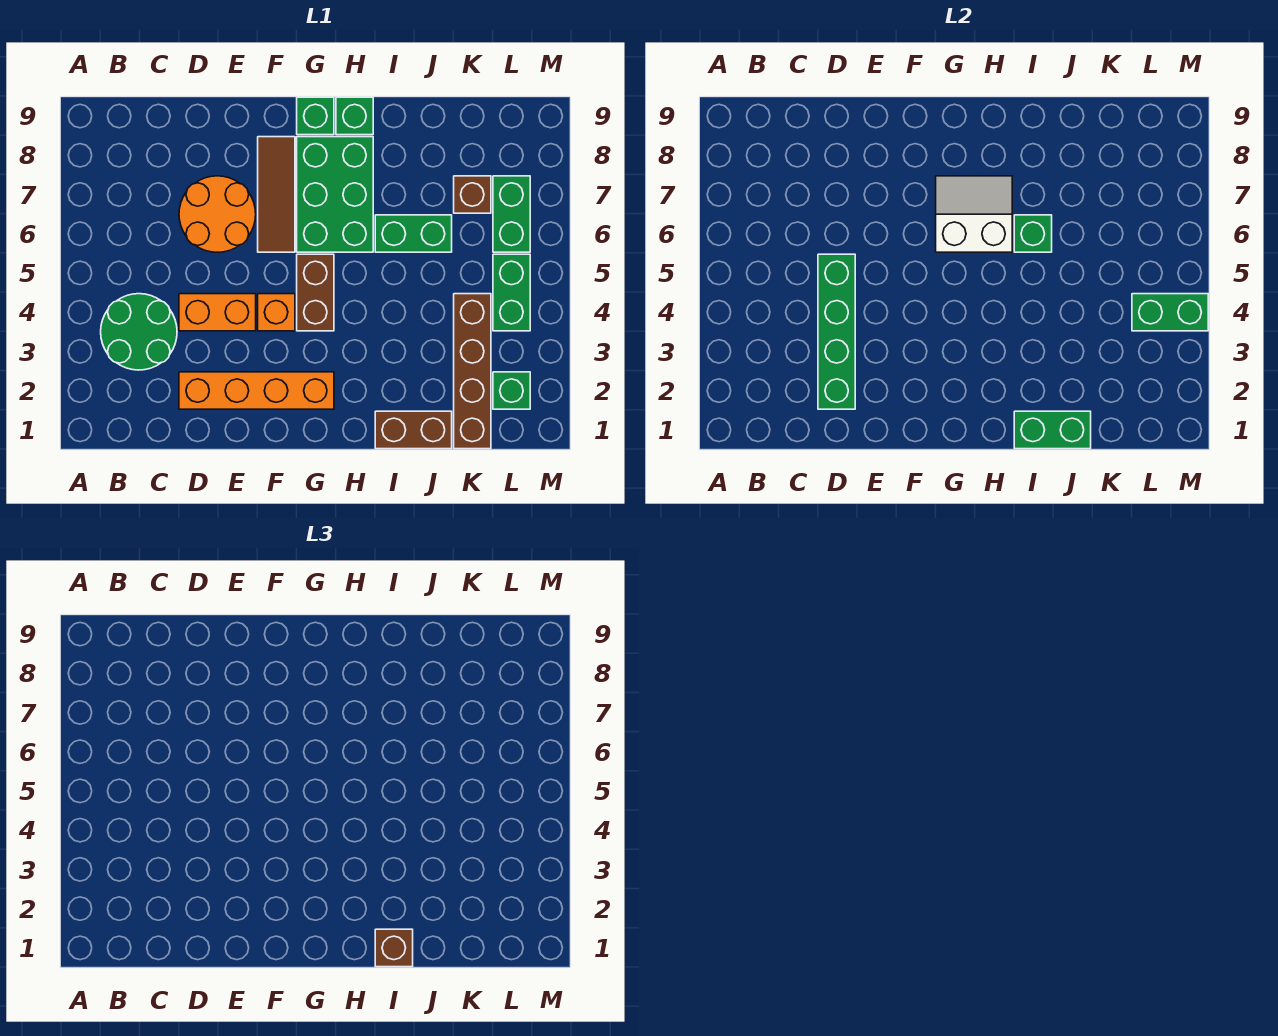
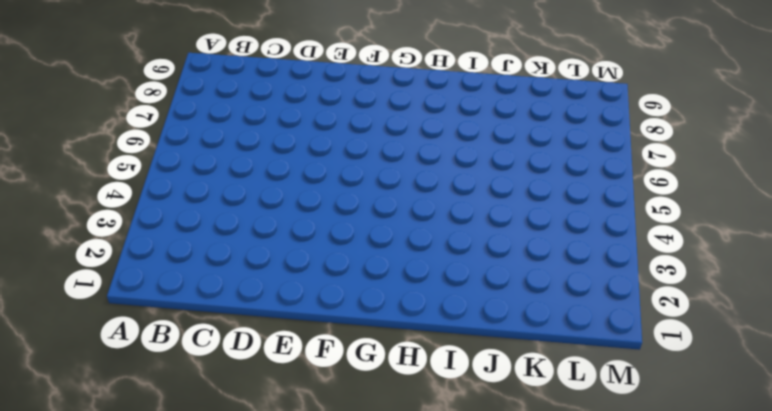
none -> green round brick B3:C4 level 1
none -> orange brick D2:G2 level 1
none -> orange brick D4:E4 level 1

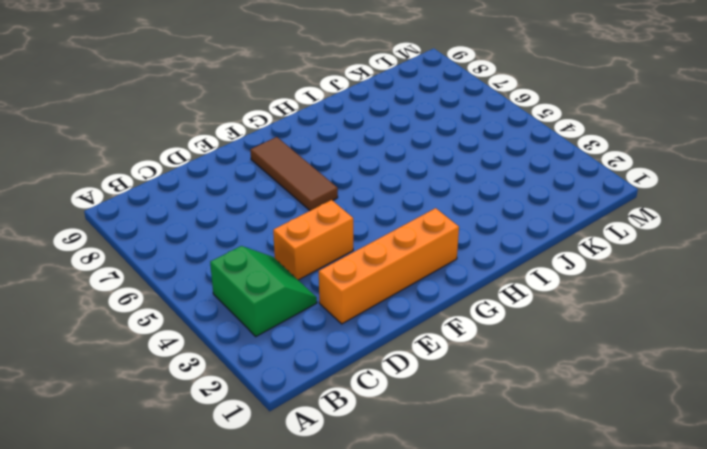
green slope B3:C4 level 1 top B -> green round brick B3:C4 level 1
none -> orange round brick D6:E7 level 1
none -> orange brick F4 level 1
none -> brown brick G4:G5 level 1

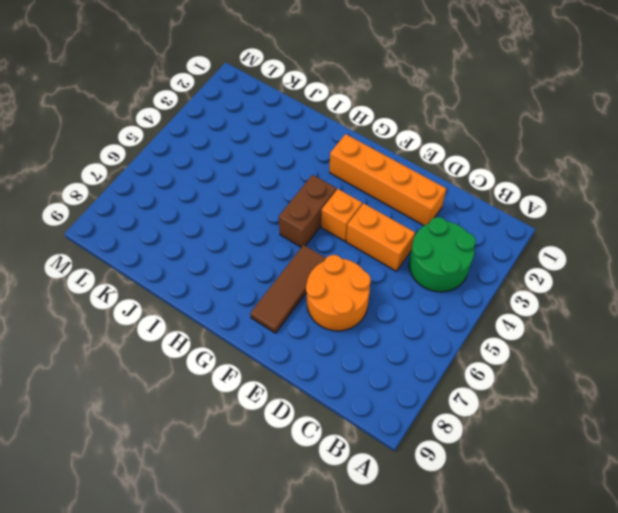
none -> green brick G6:H8 level 1
none -> green brick G9 level 1
none -> green brick H9 level 1

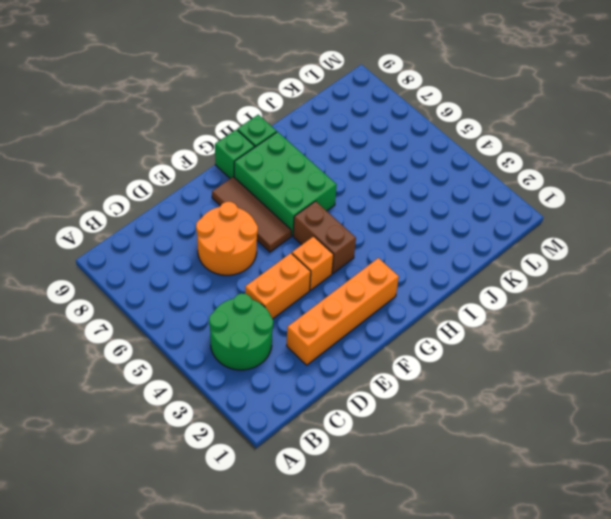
none -> brown brick I1:J1 level 1
none -> green brick I6:J6 level 1
none -> brown brick K1:K4 level 1

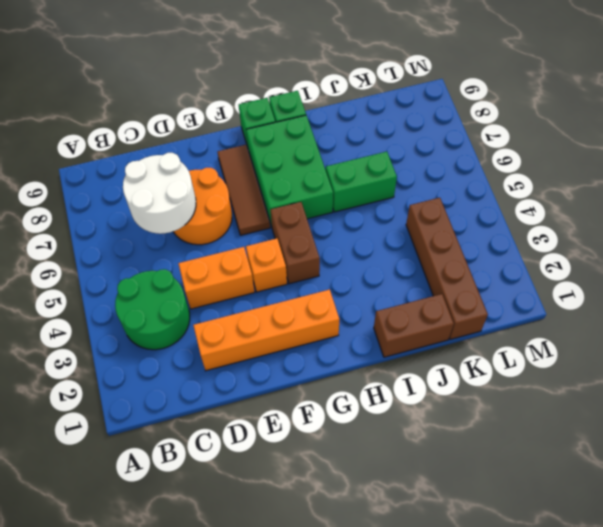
white round brick C6:D7 level 2 -> none
none -> brown brick K7 level 1
none -> green brick L2 level 1
none -> green brick L4:L5 level 1

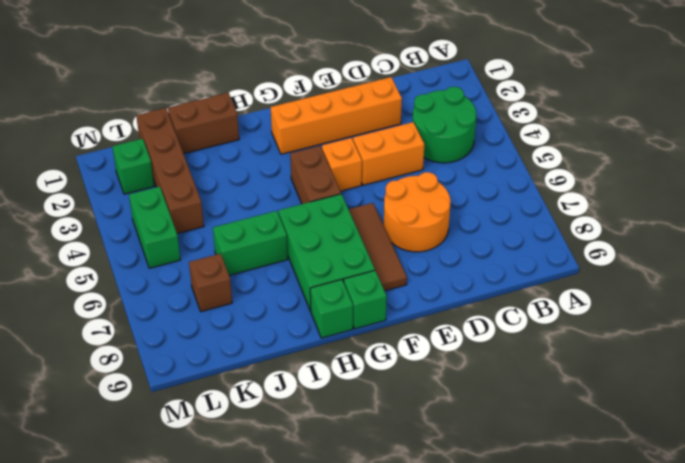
none -> green brick L6:L7 level 1
none -> green brick D2:D5 level 2
none -> white slope G6:H7 level 2 top 6

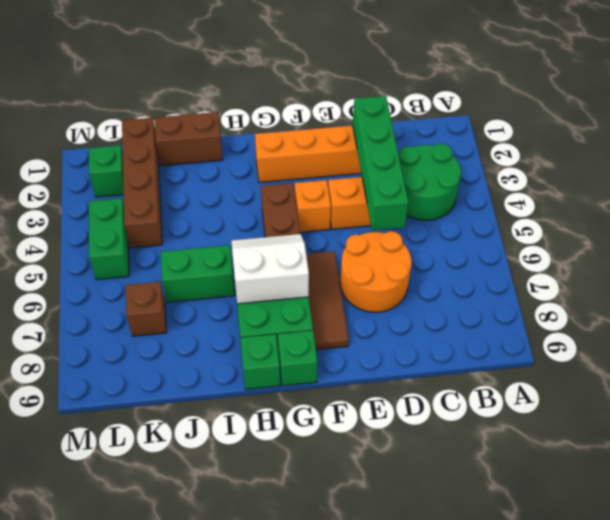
white slope G6:H7 level 2 top 7 -> white slope G6:H7 level 2 top 6
none -> green brick L6:L7 level 1
none -> green brick I1:J1 level 2
none -> green brick I6 level 2

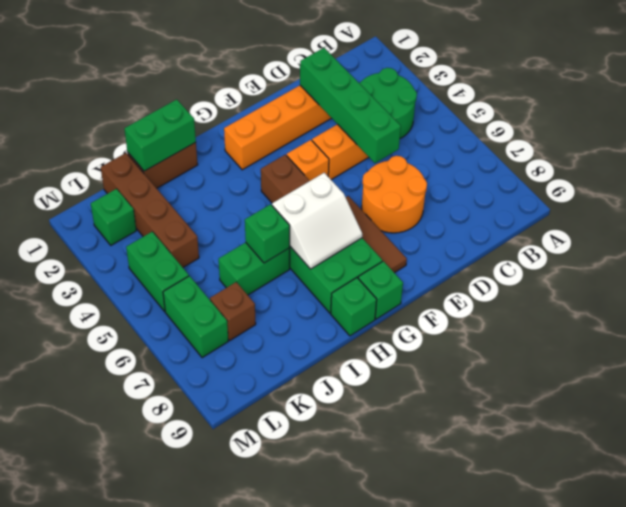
none -> green brick L4:M4 level 2
none -> brown brick I1 level 3

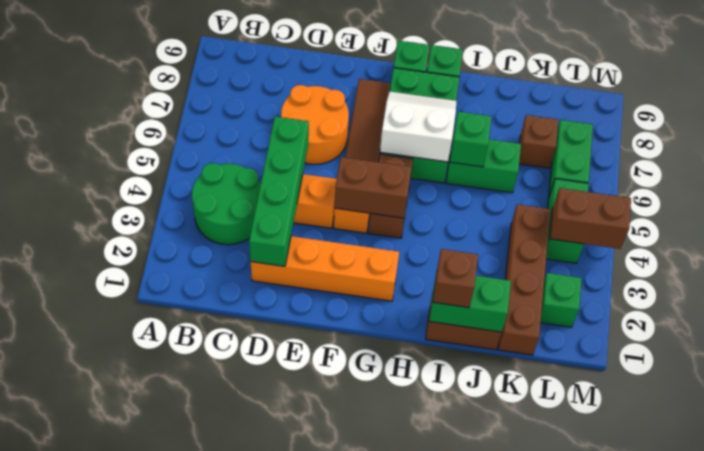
brown brick F4:G4 level 2 -> none
brown brick L4:M4 level 2 -> green brick L4:M4 level 2

